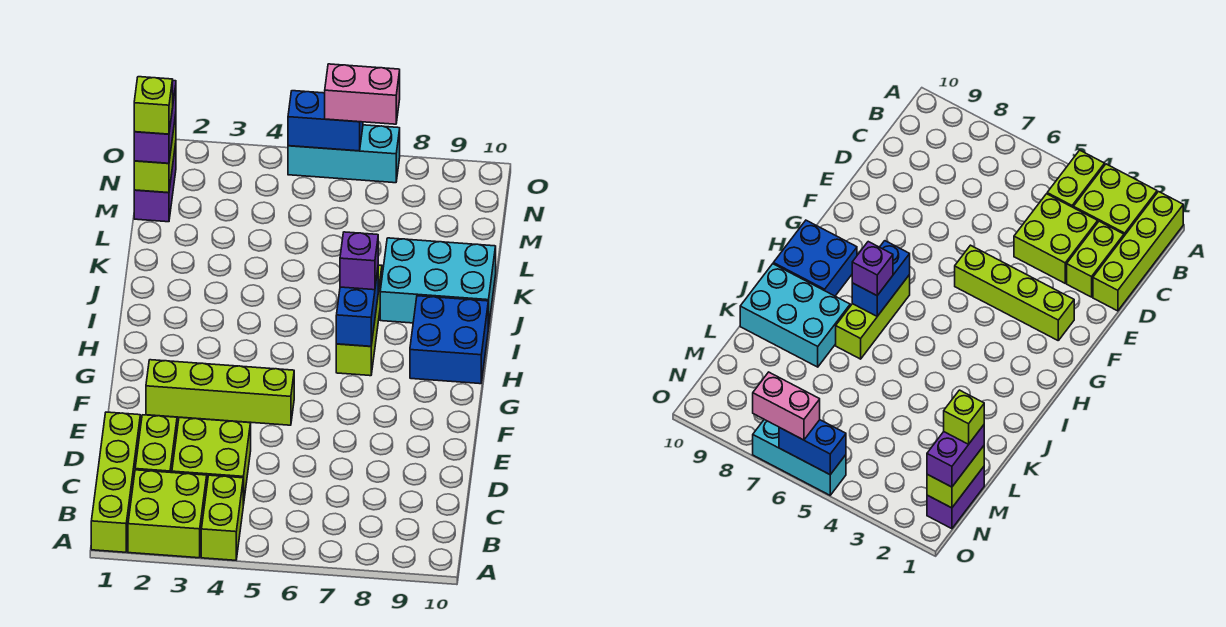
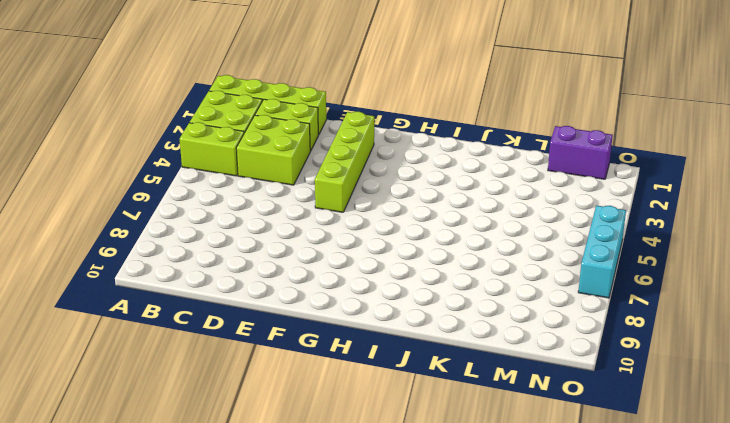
none -> lime brick H7:J7 level 1
none -> blue brick H9:I10 level 1
none -> cyan brick J8:K10 level 1

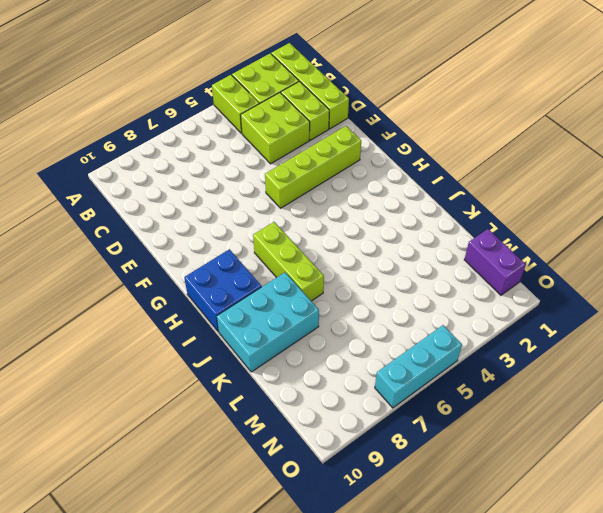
none -> blue brick H7:I7 level 2
none -> lime brick M1:N1 level 2
none -> blue brick O5:O6 level 2

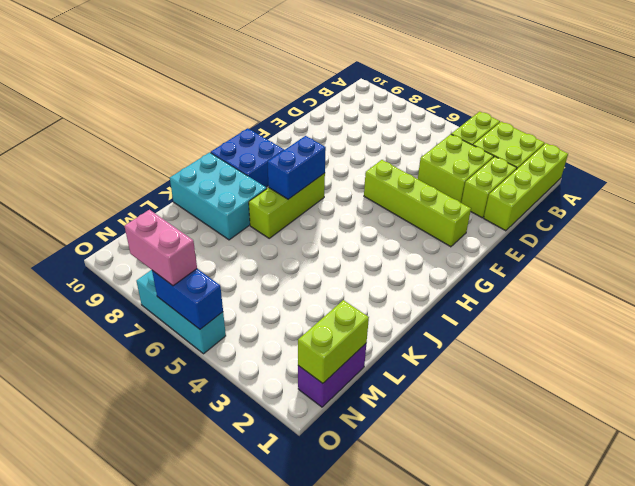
none -> purple brick I7 level 3
none -> purple brick M1:N1 level 3
none -> lime brick M1 level 4

